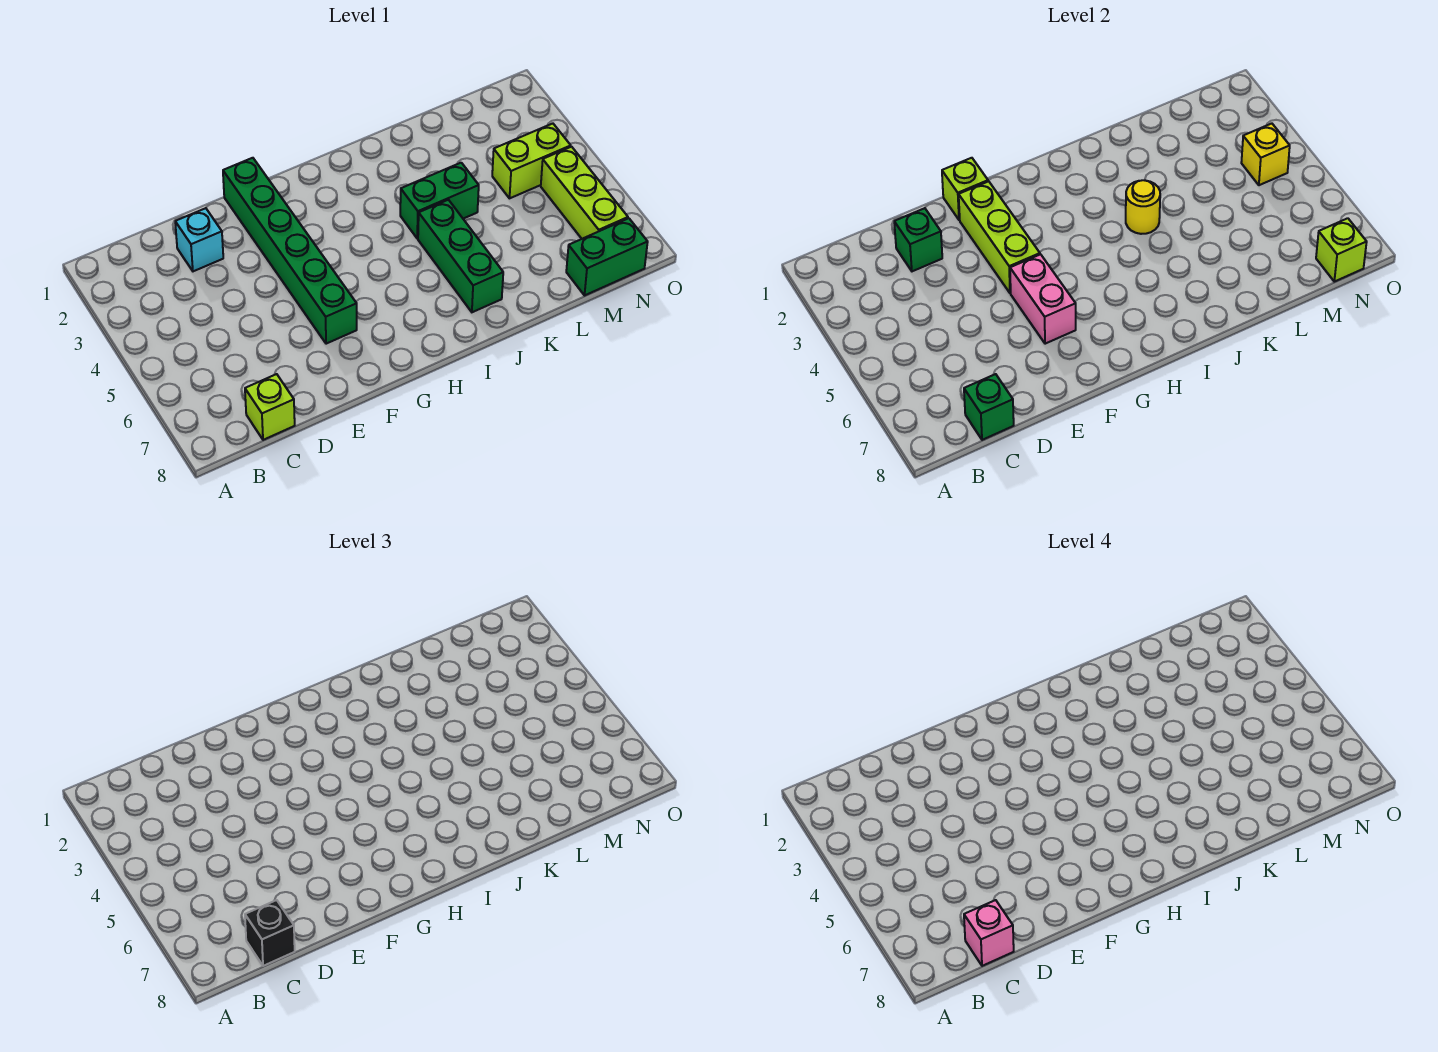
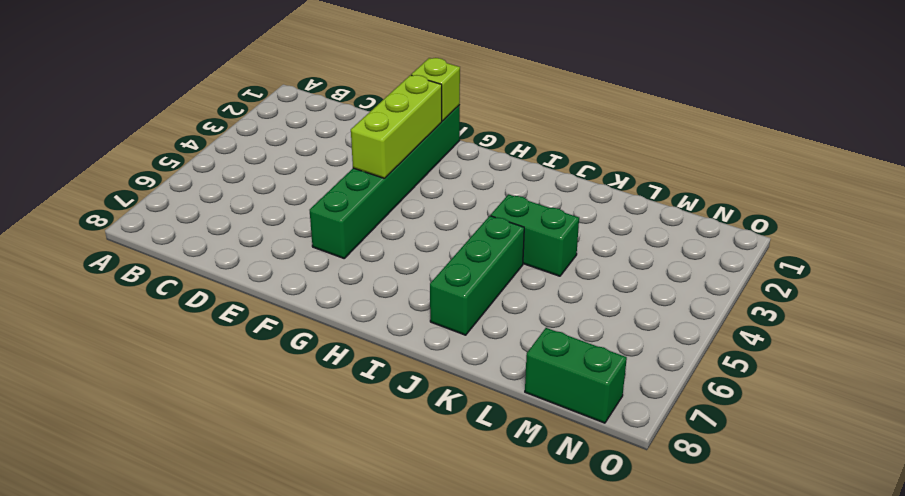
none -> lime brick C8 level 1
none -> cyan brick D2 level 1
none -> lime brick M4:N4 level 1

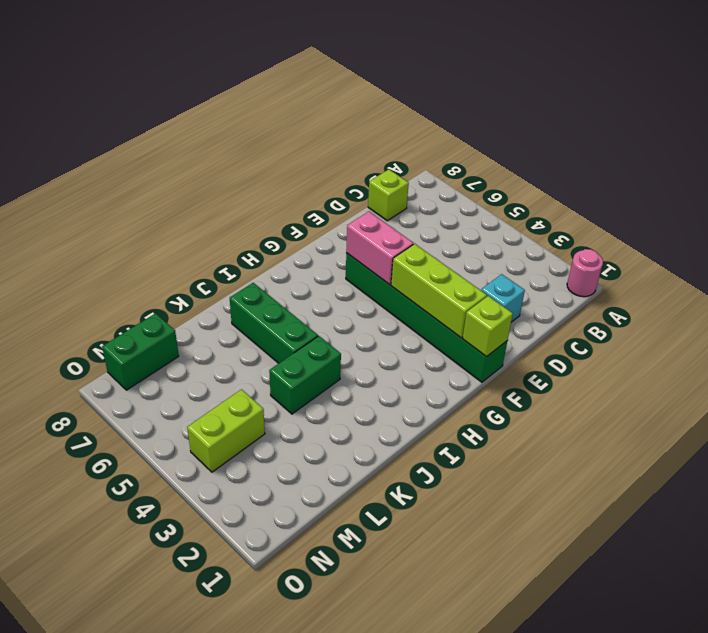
pink round brick A1 level 1 -> none
none -> lime brick N5:N7 level 1
none -> green brick C8 level 2
none -> green brick D2 level 2

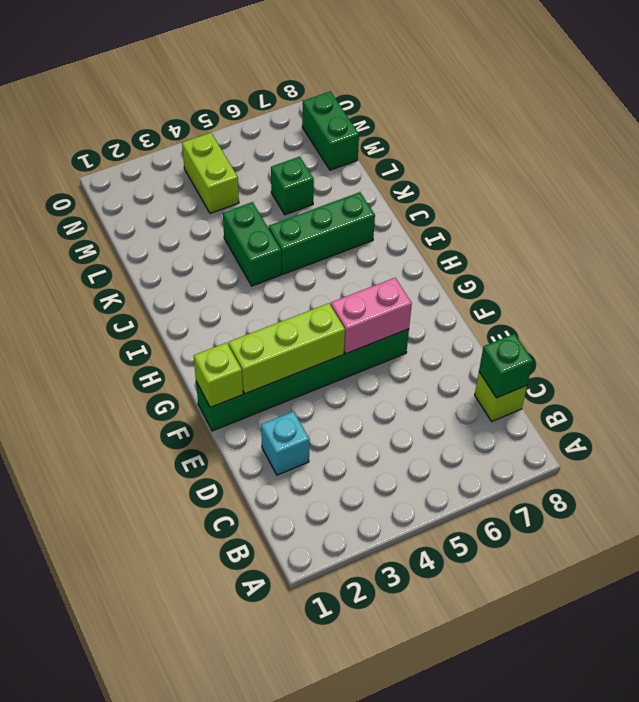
green brick L6 level 1 -> green brick D2 level 2
none -> lime brick N5:N7 level 1
none -> yellow round brick J4 level 2
none -> yellow brick N4 level 2

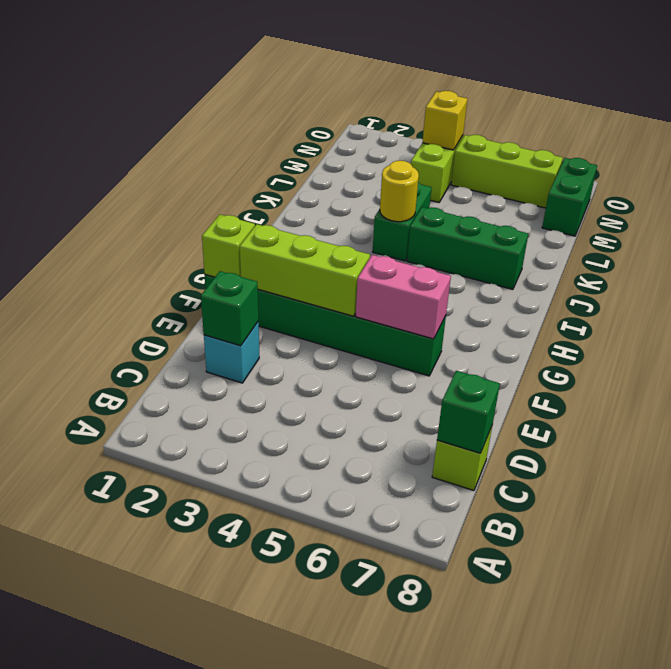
none -> lime brick N8 level 2
none -> black brick C8 level 3
none -> pink brick C8 level 4

